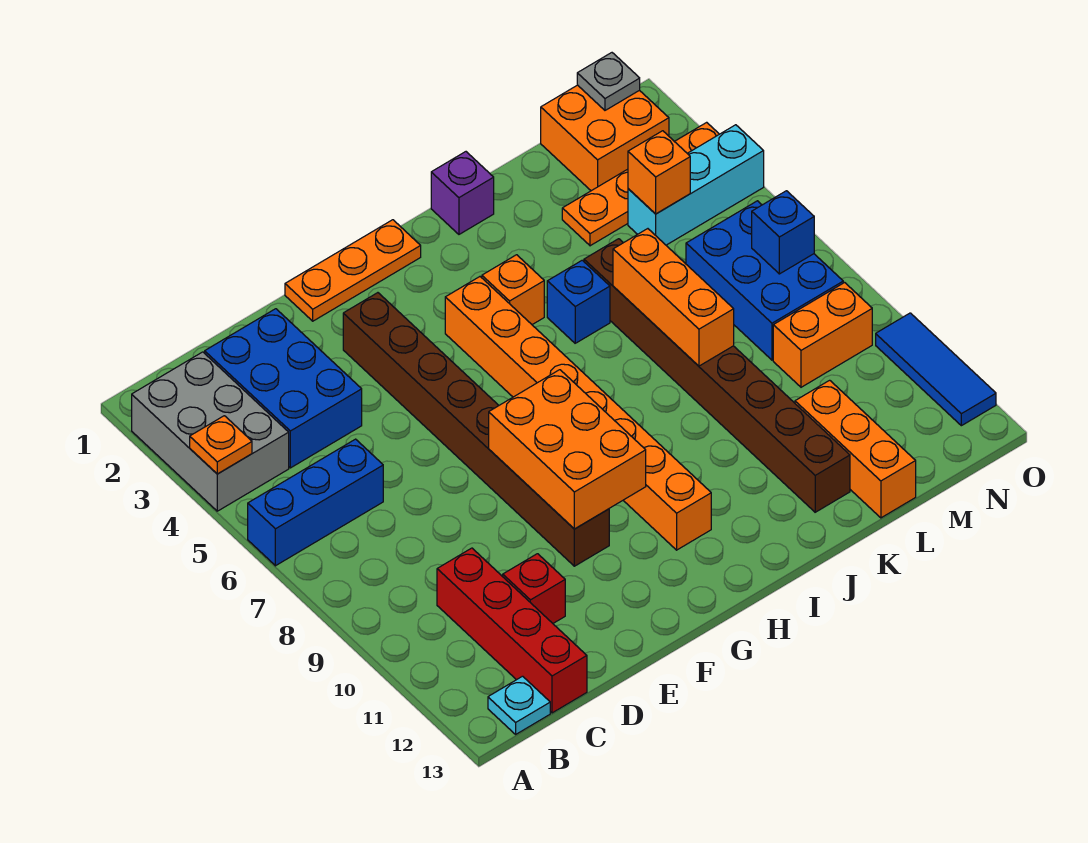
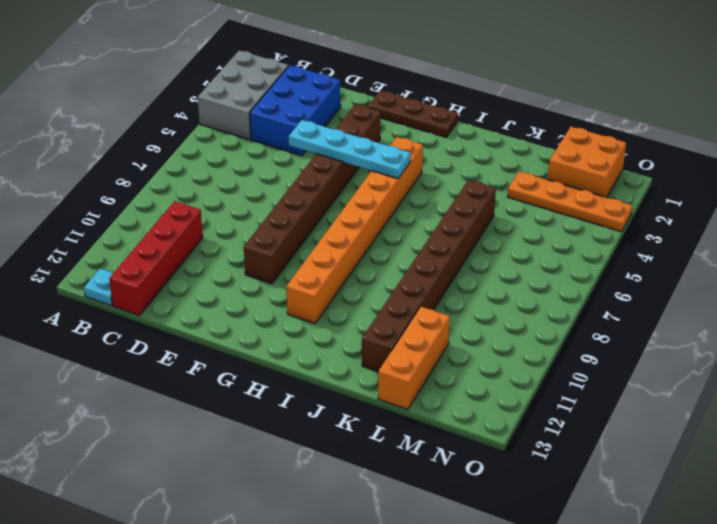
cyan plate E5:H5 level 2 -> none
brown plate F1:H1 level 1 -> orange plate F1:H1 level 1
none -> blue brick A6:C6 level 1
none -> red brick D11 level 1
none -> orange brick I4 level 1

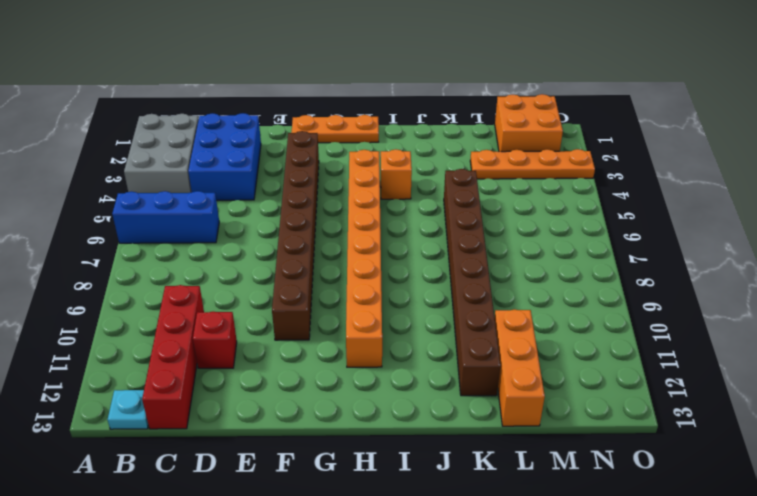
none -> purple brick J1 level 1
none -> blue brick J5 level 1
none -> cyan brick M4:O4 level 1

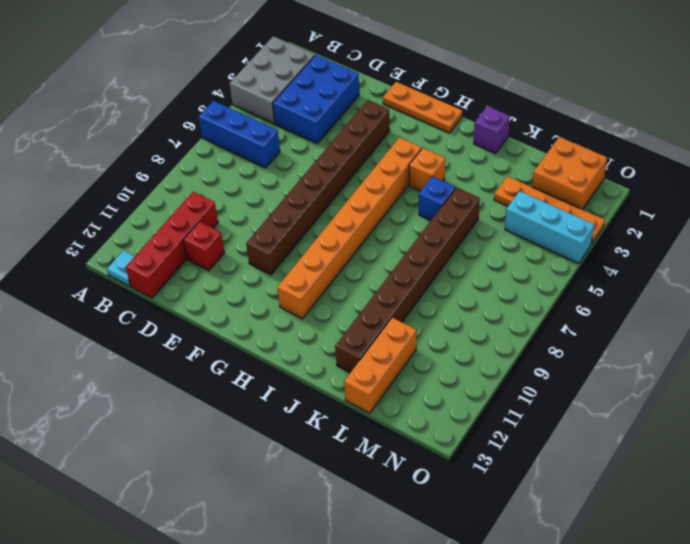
none -> blue brick M6:N8 level 1
none -> orange brick M9:N9 level 1
none -> blue tile O10:O12 level 1

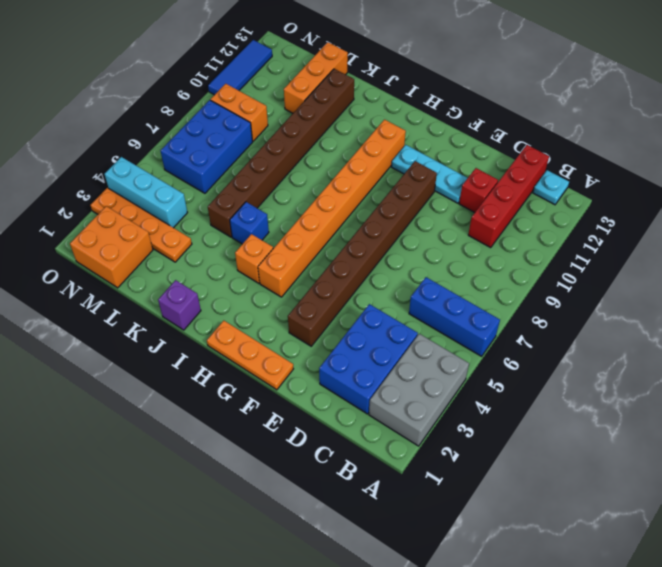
cyan plate E11:G11 level 1 -> none
none -> orange plate A4 level 2
none -> orange brick F8:G10 level 2
none -> orange brick K6:K8 level 2

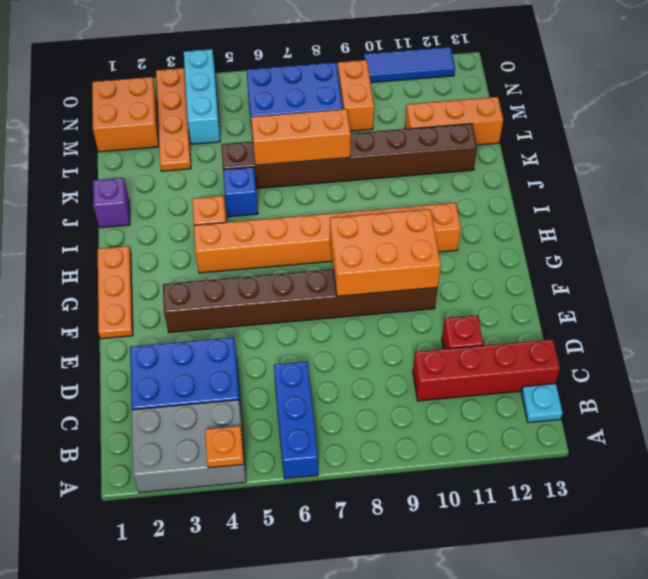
none -> orange brick M4 level 2
none -> grey plate N1 level 2
none -> blue brick N7 level 2

